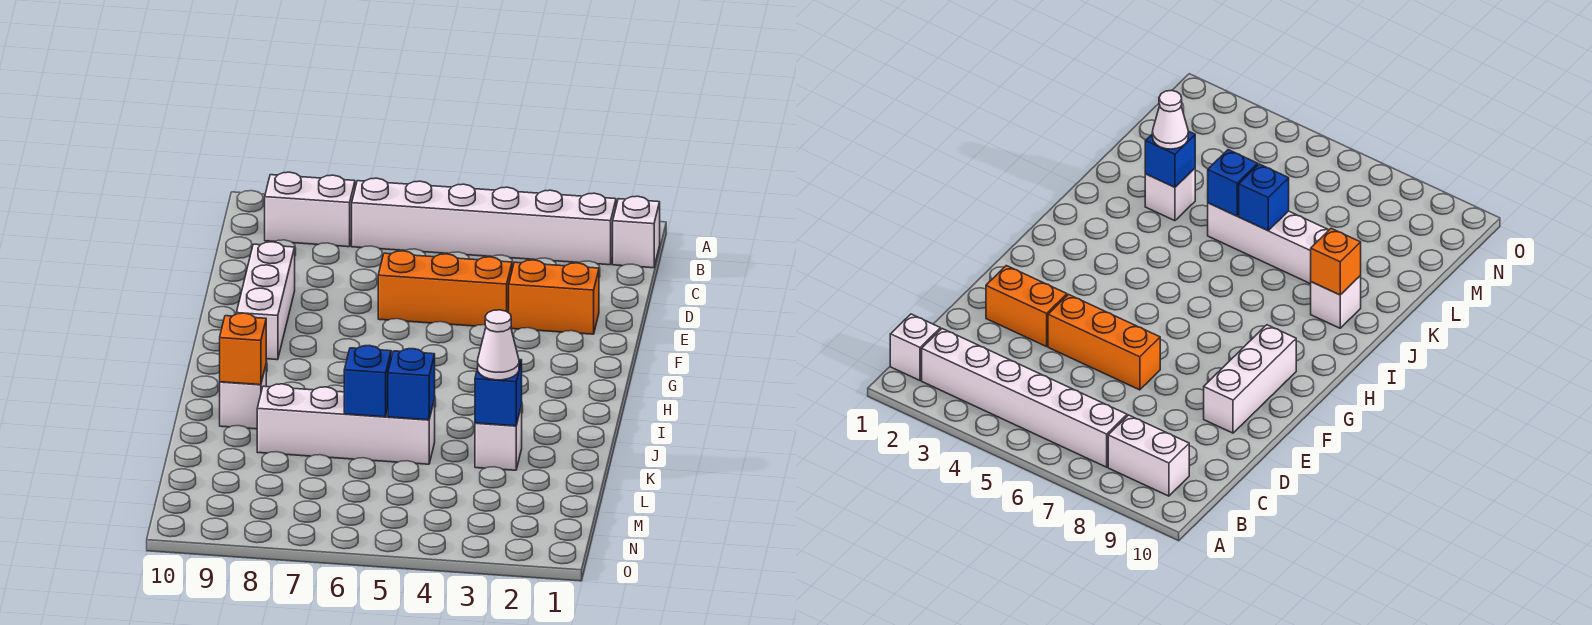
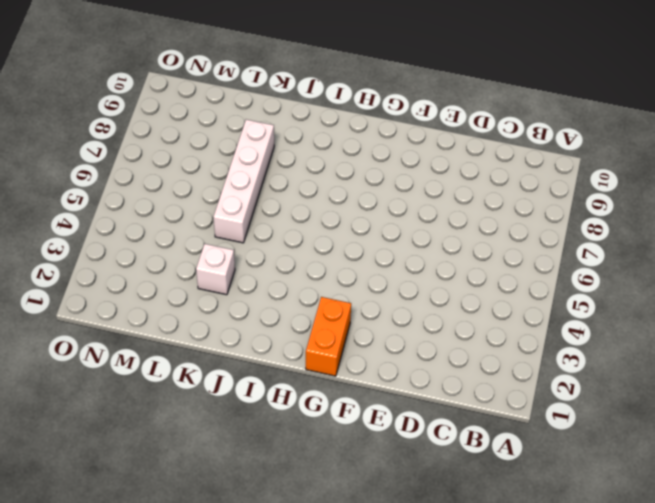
orange brick G1:G2 level 1 -> orange brick E2:E3 level 1
none -> white brick B1 level 1
none -> white brick B2:B7 level 1
none -> white brick B8:B9 level 1

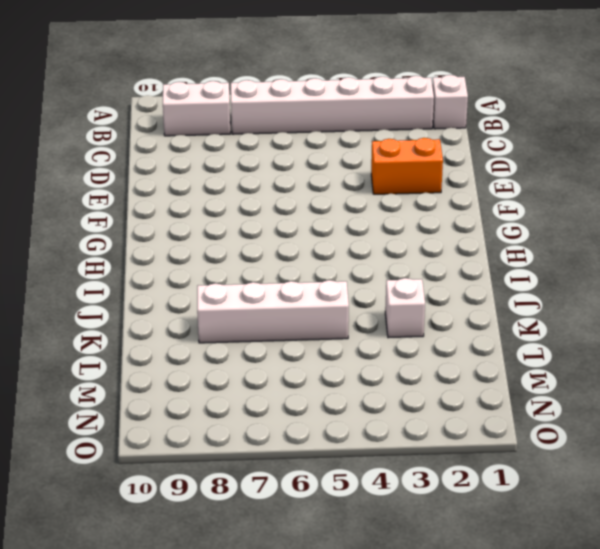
none -> orange brick E4:E6 level 1
none -> white brick E9:G9 level 1
none -> white brick J9 level 1

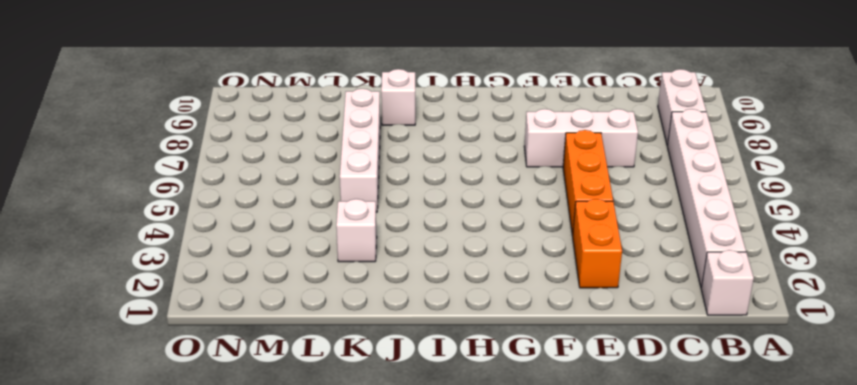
white brick D7:F7 level 1 -> white brick E9:G9 level 1
none -> orange brick J9 level 2
none -> blue brick K3 level 2
none -> blue brick K5 level 2

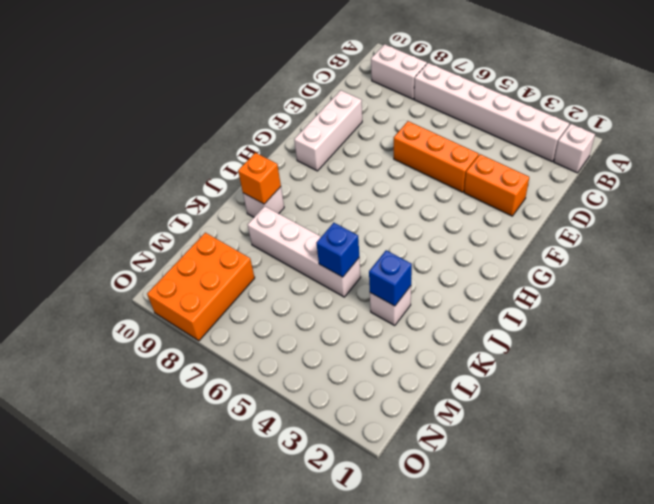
orange brick M8:O9 level 1 -> none
none -> blue brick K6 level 2
none -> white cone K3 level 3

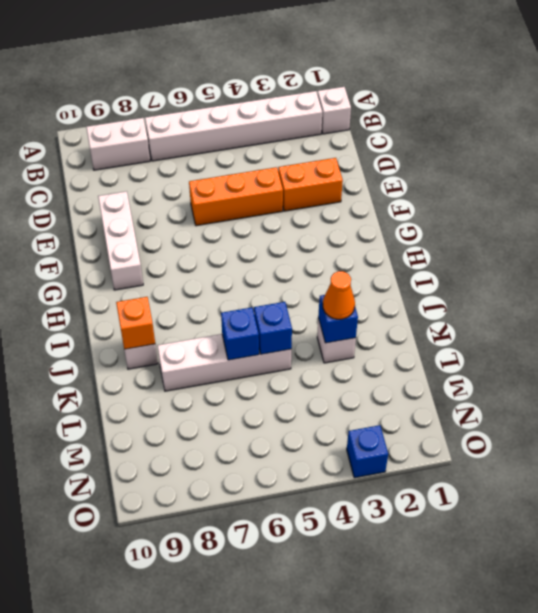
orange cone K3 level 3 -> white cone K3 level 3
blue brick O3 level 1 -> none

